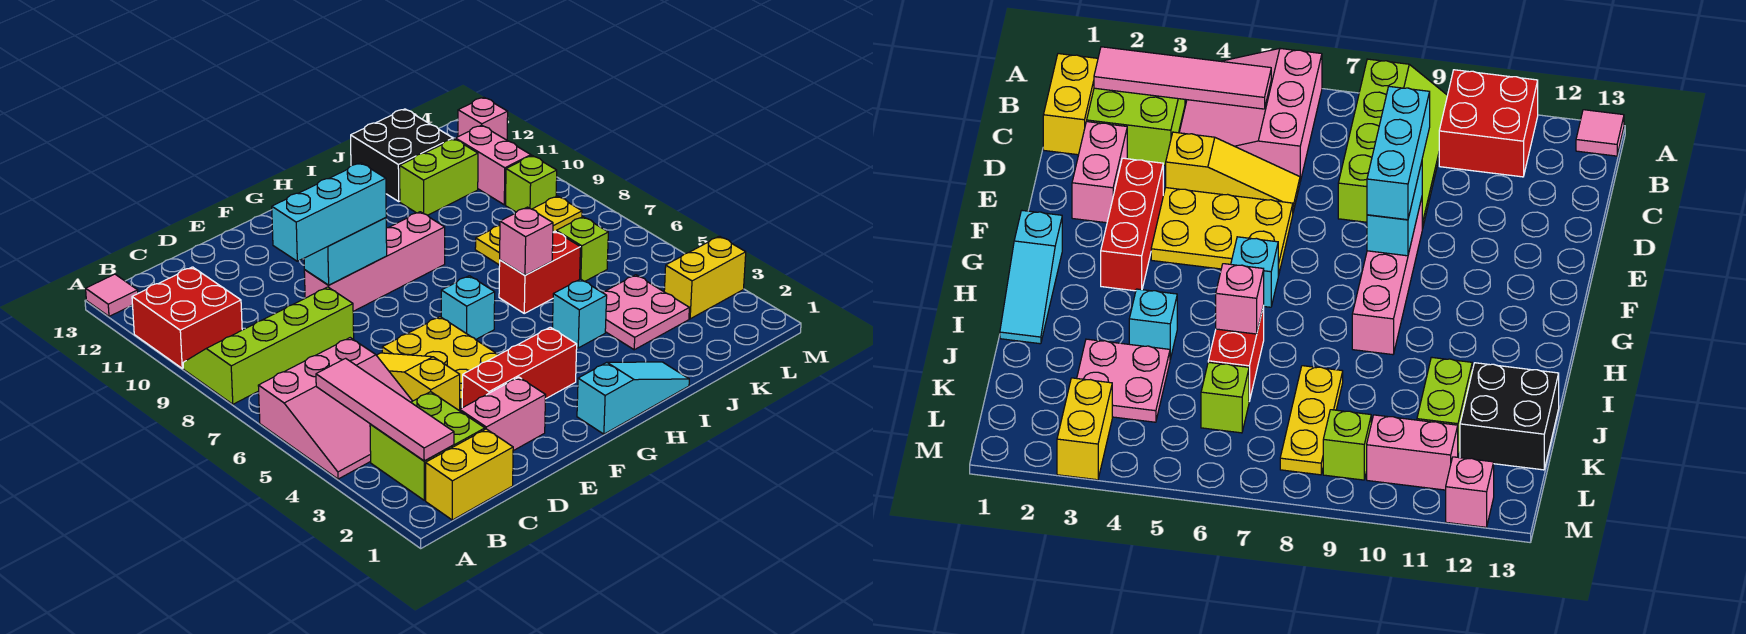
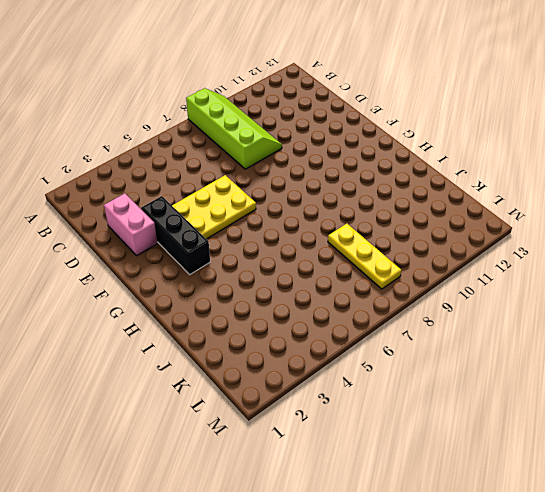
black brick E3:G3 level 1 -> red brick E3:G3 level 1
none -> pink slope A4:C6 level 1 top 6
none -> red brick A10:B11 level 1
none -> pink tile A13 level 1

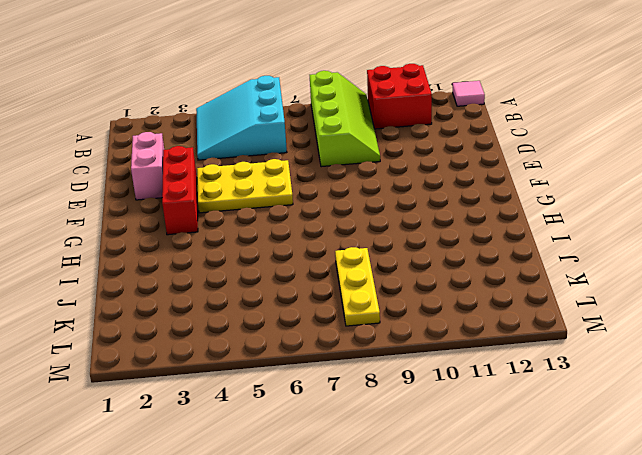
cyan slope A4:C6 level 1 top 6 -> pink slope A4:C6 level 1 top 6
none -> yellow brick B1:C1 level 1
none -> lime brick B2:C3 level 1
none -> yellow slope D4:D6 level 1 top 4

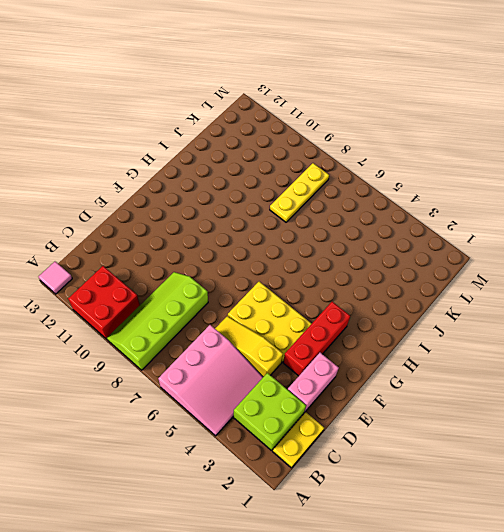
yellow plate B1:C1 level 1 -> yellow brick B1:C1 level 1
none -> pink brick E9:H9 level 1
none -> cyan slope G1:I1 level 1 top G
none -> cyan brick G6 level 1

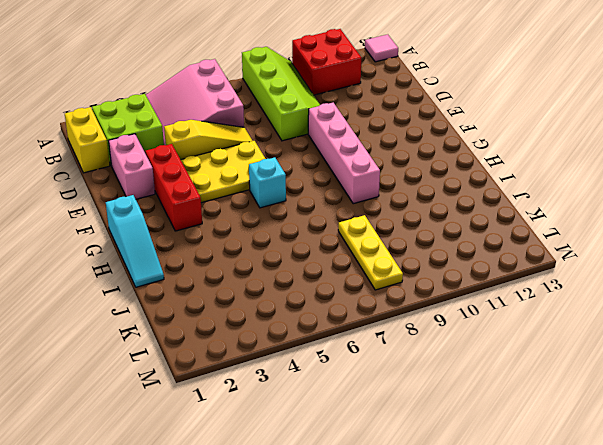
none -> cyan brick I4 level 1
none -> red brick I6:J6 level 1
none -> pink plate J3:K4 level 1

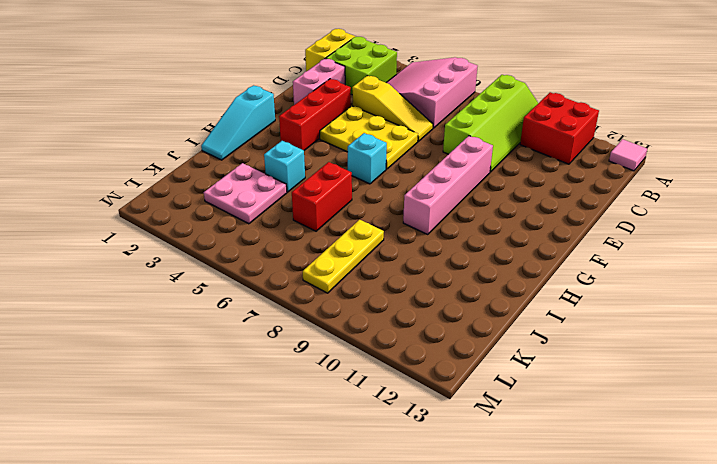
none -> lime brick J11:K11 level 1
none -> black brick J12:K13 level 1
none -> lime brick K6 level 1

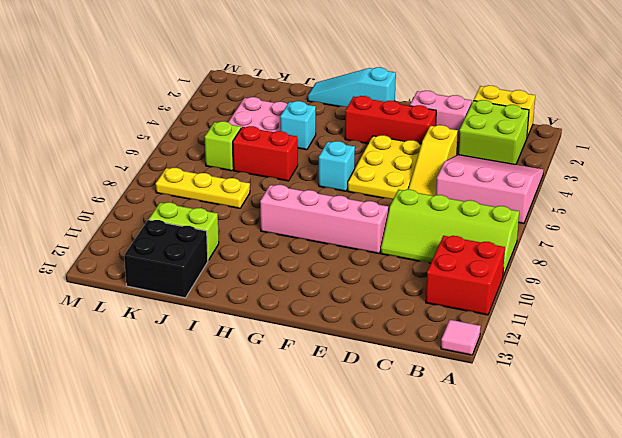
none -> yellow brick L3:M3 level 1
none -> lime brick L9 level 1
none -> pink brick L10:L11 level 1

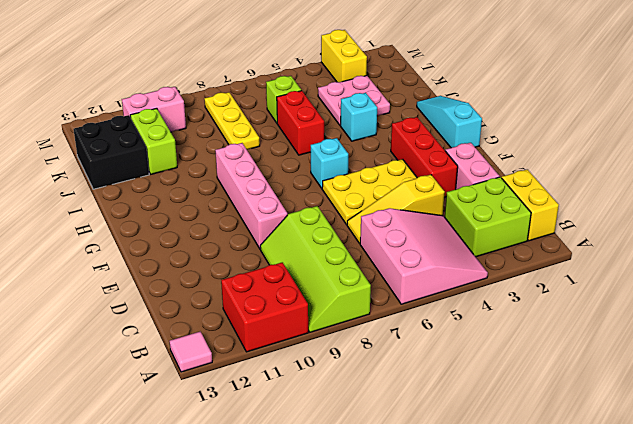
none -> lime brick L9 level 1
none -> pink brick M12 level 1
none -> pink tile B2:B5 level 2

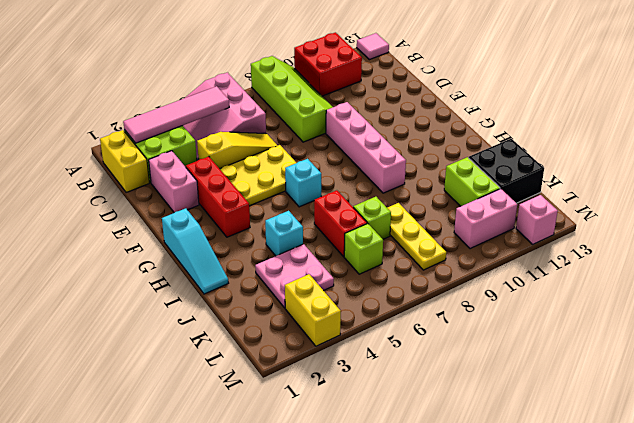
lime brick J7 level 1 -> lime brick L9 level 1
none -> cyan brick E9:F9 level 2
none -> pink brick I6 level 2
none -> cyan brick D9:F9 level 3

